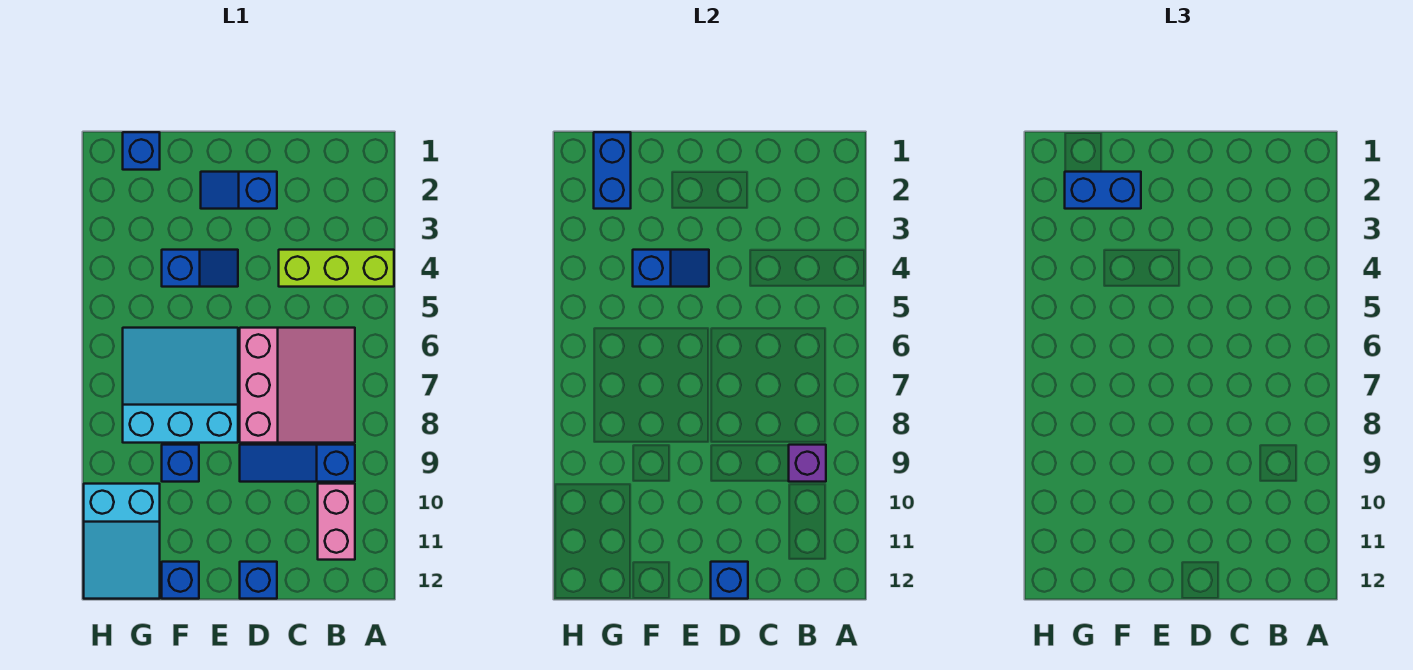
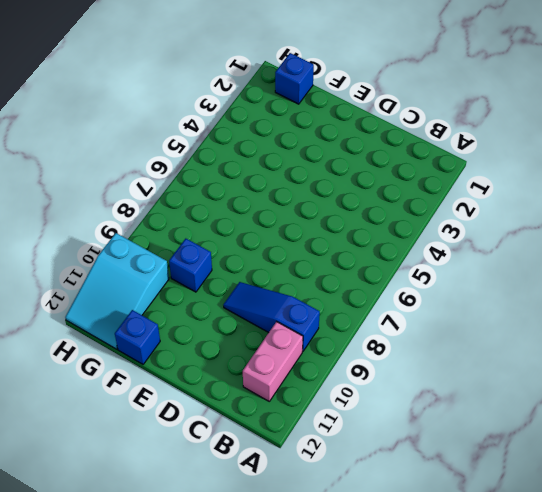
none -> lime brick A4:C4 level 1
none -> pink slope B6:D8 level 1 top D
none -> blue slope D2:E2 level 1 top D

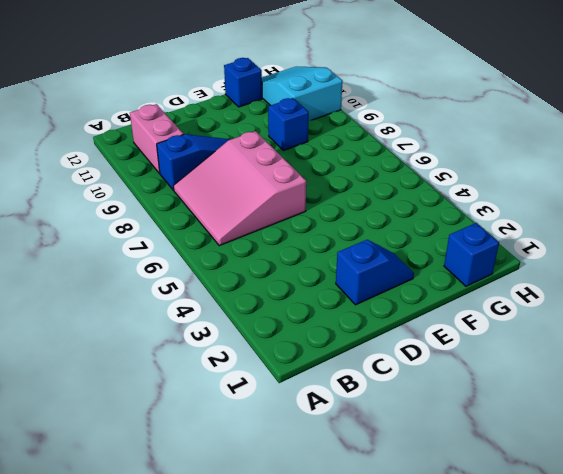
none -> lime brick A4:C4 level 1
none -> blue brick D12 level 1
none -> blue slope E4:F4 level 1 top F

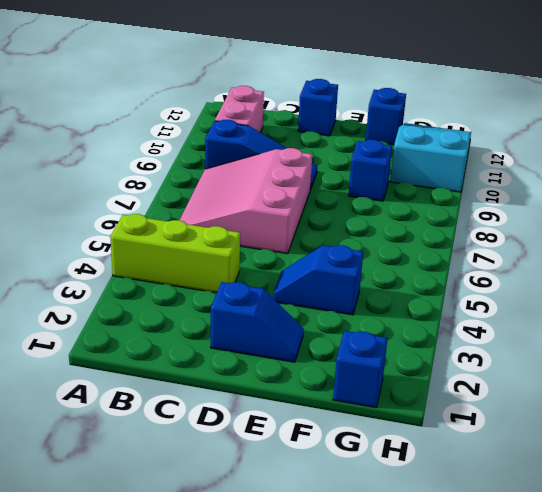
none -> cyan slope E6:G8 level 1 top 8
none -> purple brick B9 level 2
none -> blue brick D12 level 2

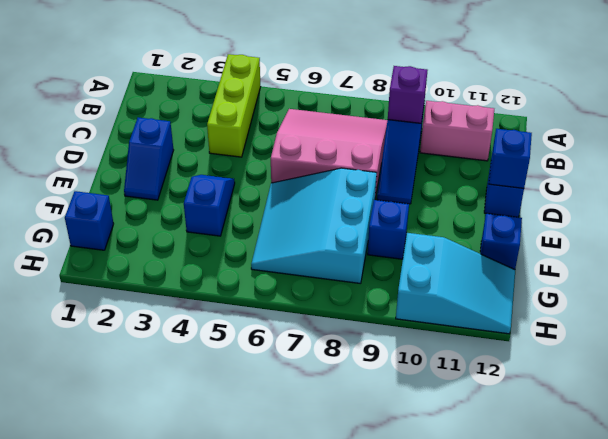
none -> blue slope E4:F4 level 2 top F
none -> blue brick G1:G2 level 2
none -> blue brick F2:G2 level 3

